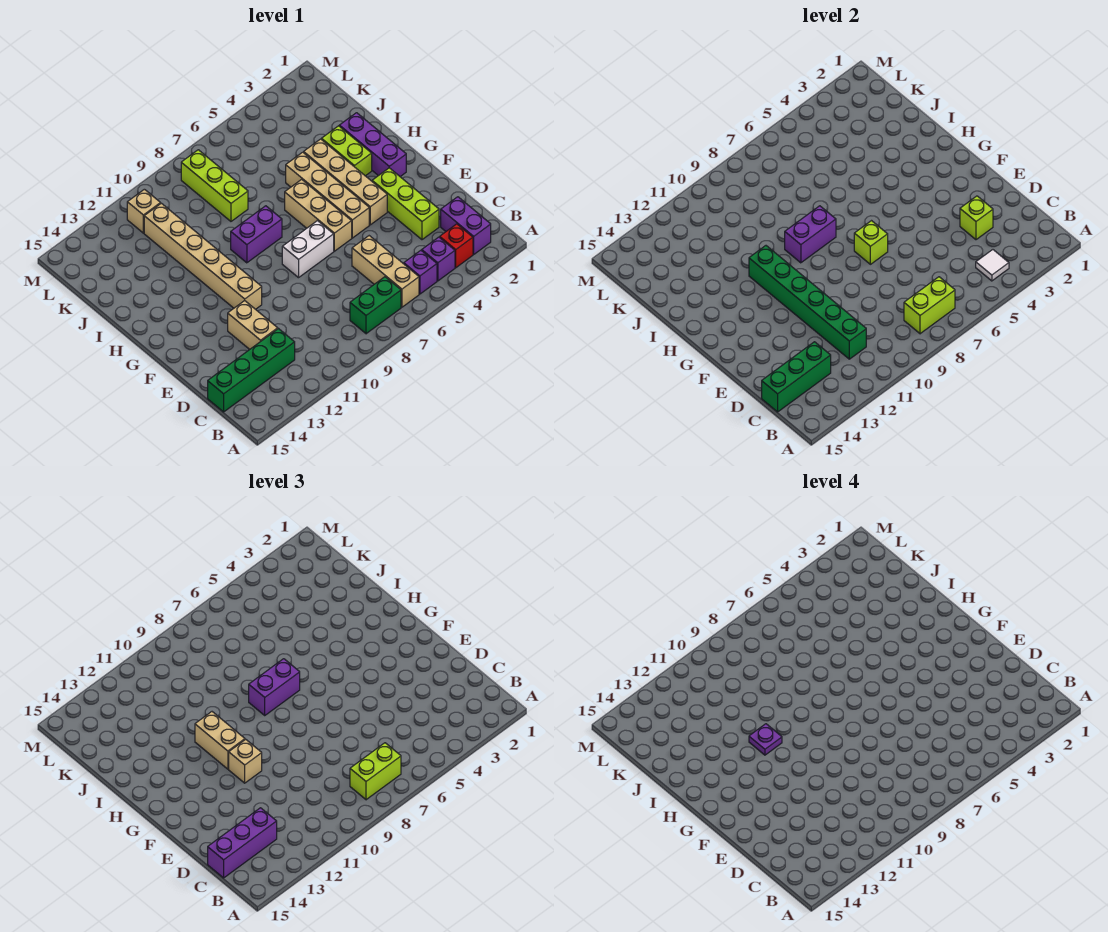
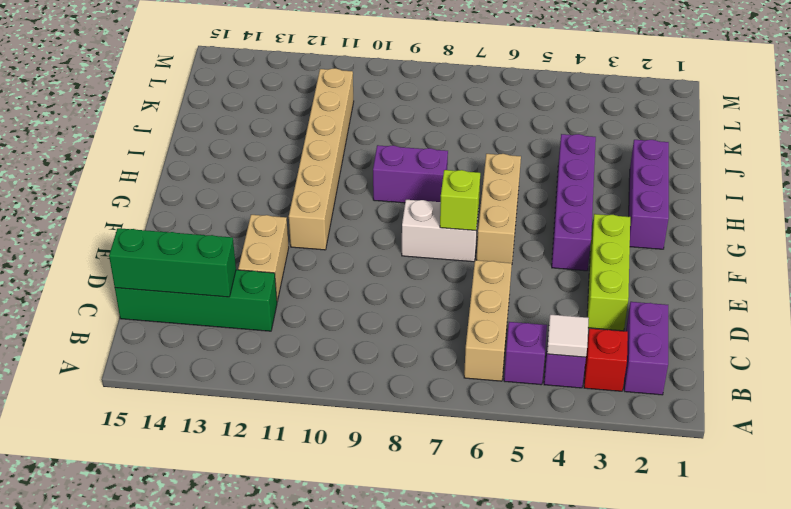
purple brick F4:I4 level 1 -> tan brick F4:I4 level 1
none -> green brick B7:B8 level 1
none -> tan brick F5:I5 level 1
none -> lime brick H3:I3 level 1
none -> lime brick J8:L8 level 1

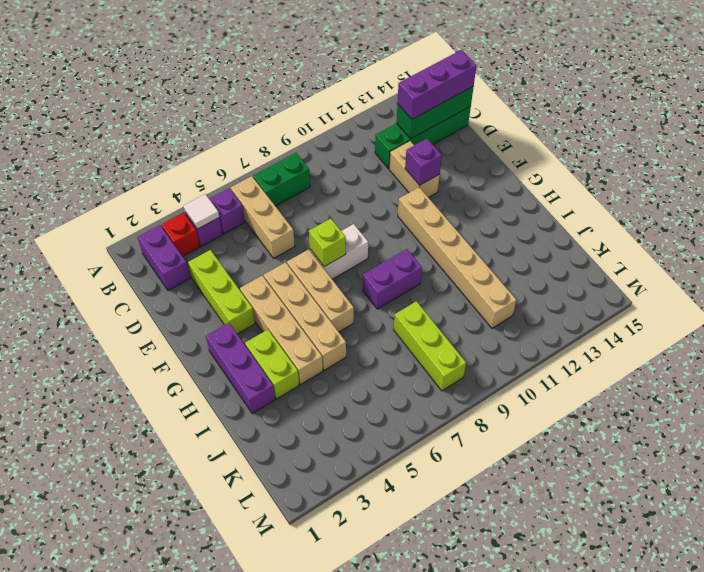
purple brick E12 level 2 -> none
none -> tan brick L11 level 1
none -> lime brick B7:B8 level 2
none -> green brick C11:H11 level 2
none -> lime brick D3 level 2

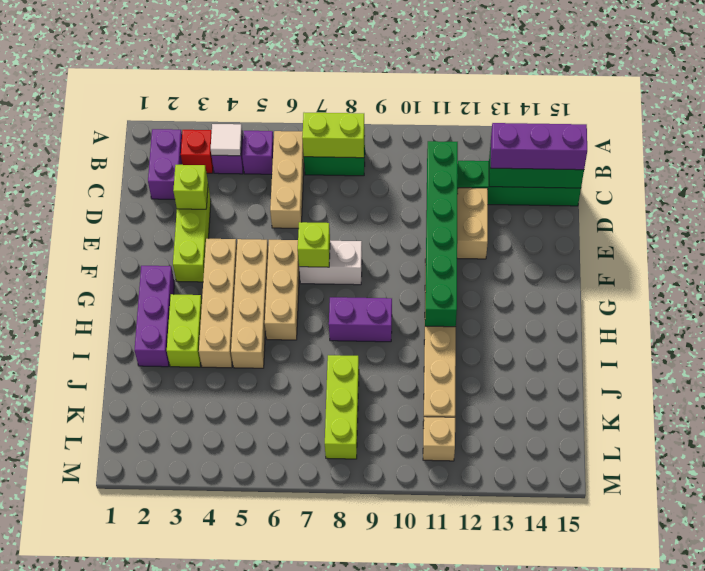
none -> purple brick H8:H9 level 2
none -> lime brick B7:B8 level 3
none -> tan brick F11 level 3
none -> tan brick G11:H11 level 3

